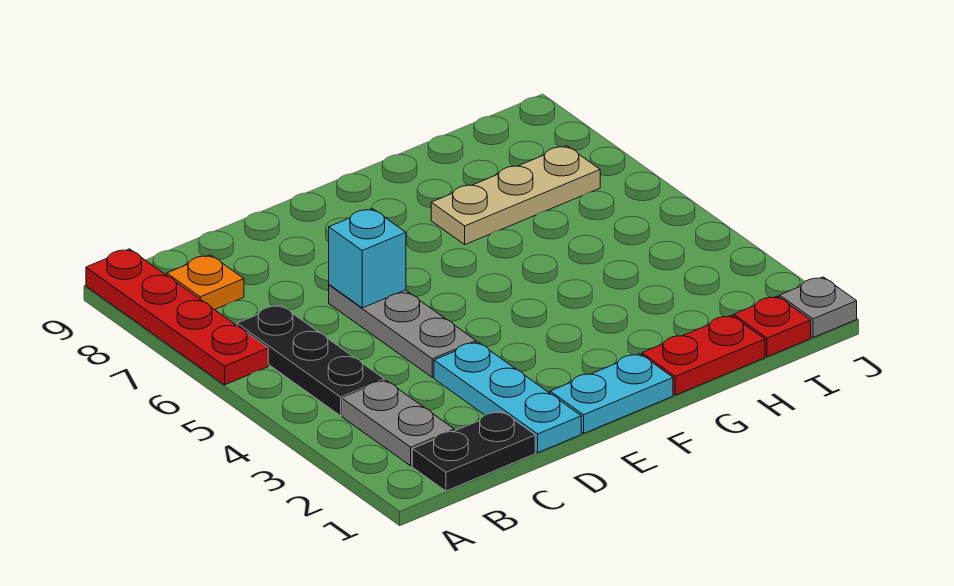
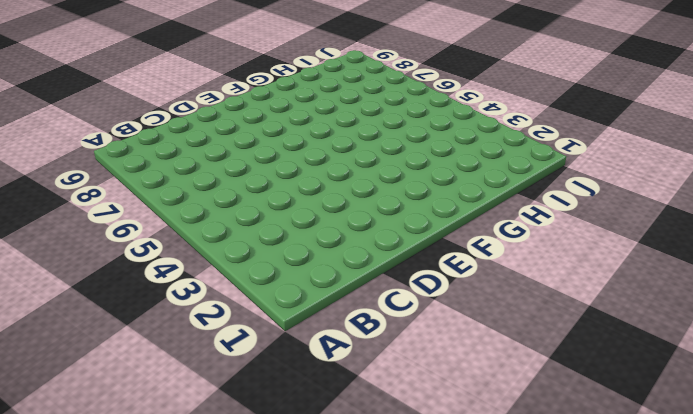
none -> red plate A6:A9 level 1
none -> black plate B1:C1 level 1
none -> grey plate B2:B3 level 1

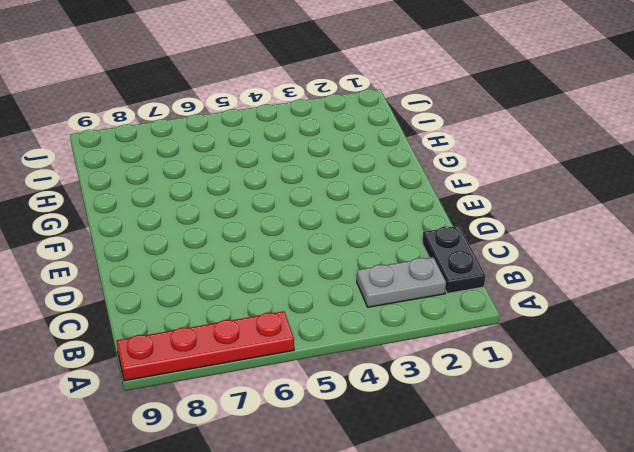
none -> black plate B4:B6 level 1
none -> orange plate B8 level 1
none -> cyan plate D1:D3 level 1

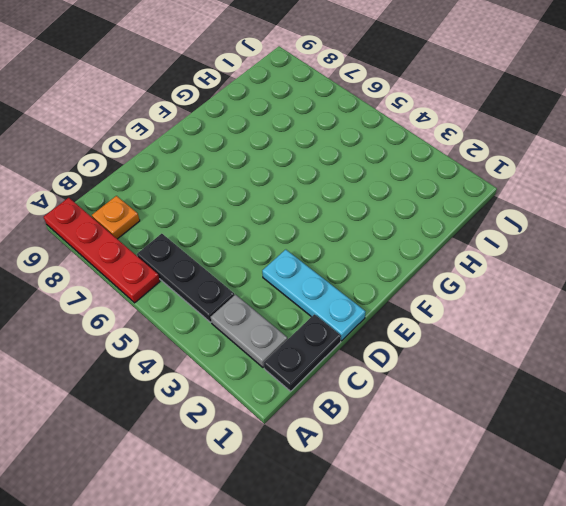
none -> grey plate D4:D6 level 1
none -> cyan plate E1:F1 level 1
none -> red plate G1:H1 level 1

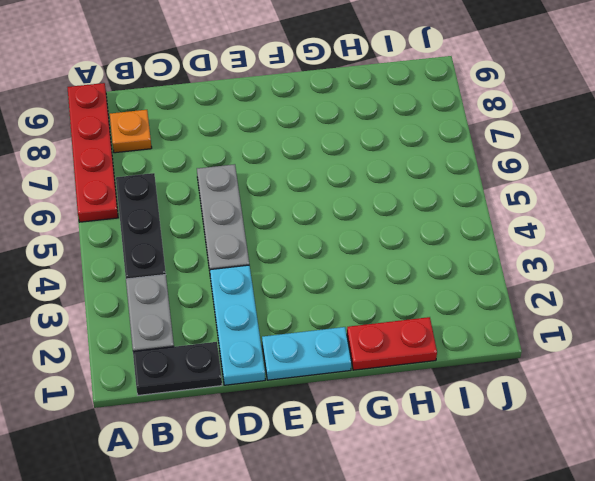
none -> tan plate G7:I7 level 1
none -> red plate I1 level 1
none -> grey plate J1 level 1

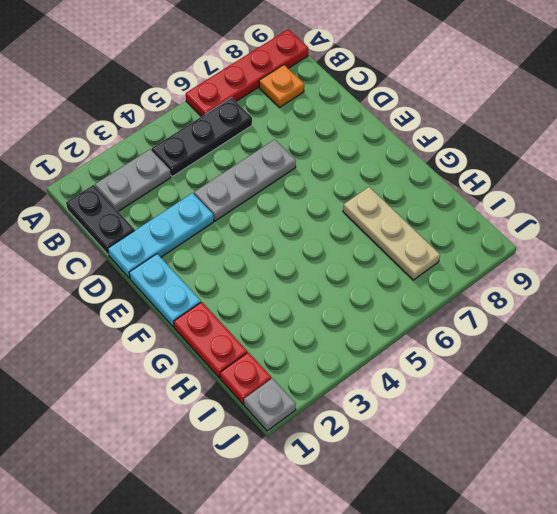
none -> cyan brick D6 level 2

